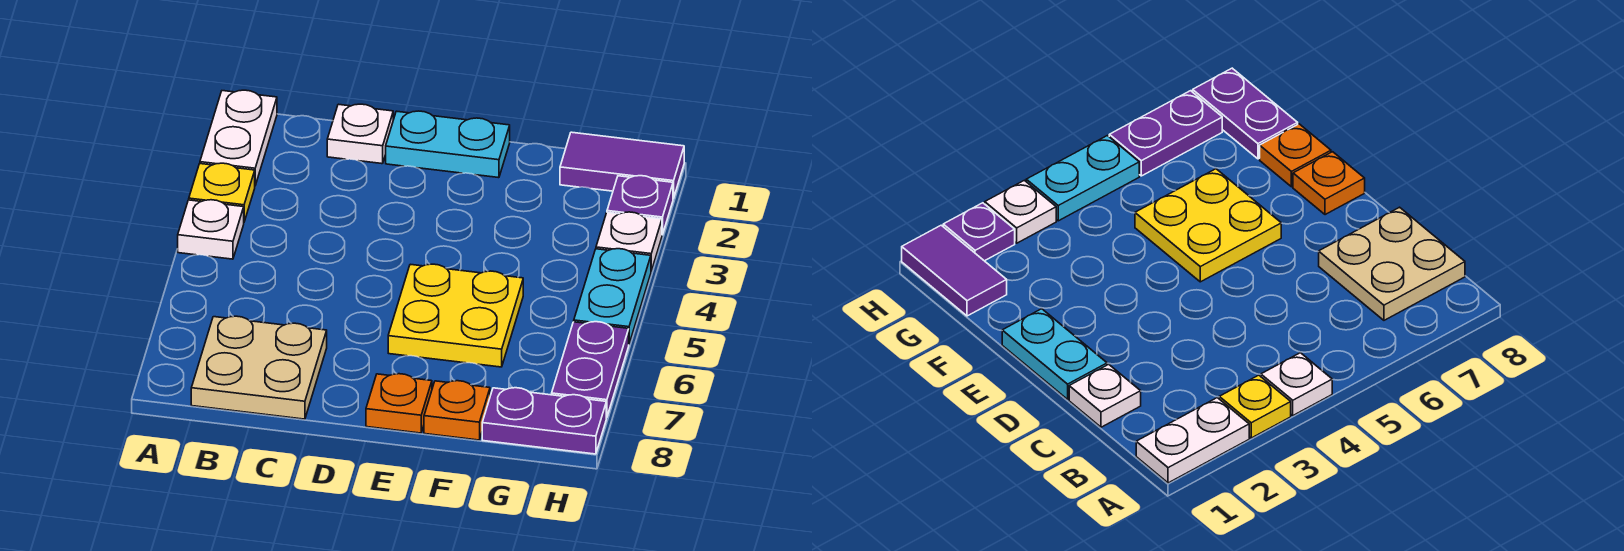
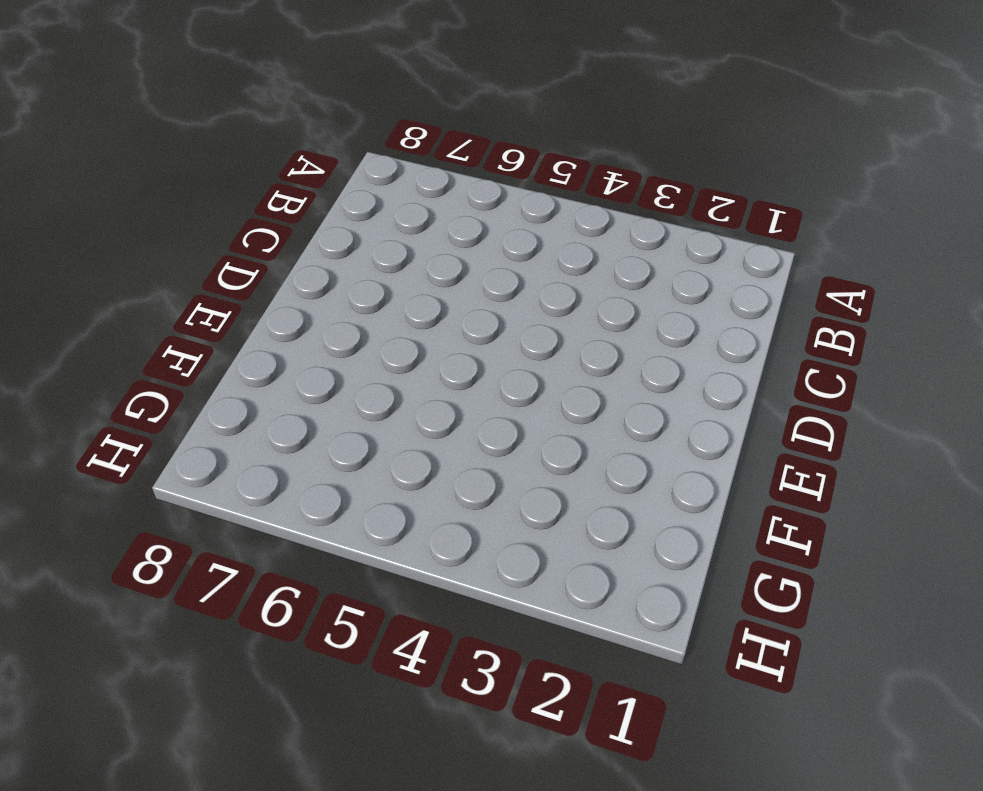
none -> white plate A1:A2 level 1
none -> yellow plate A3 level 1
none -> white plate A4 level 1

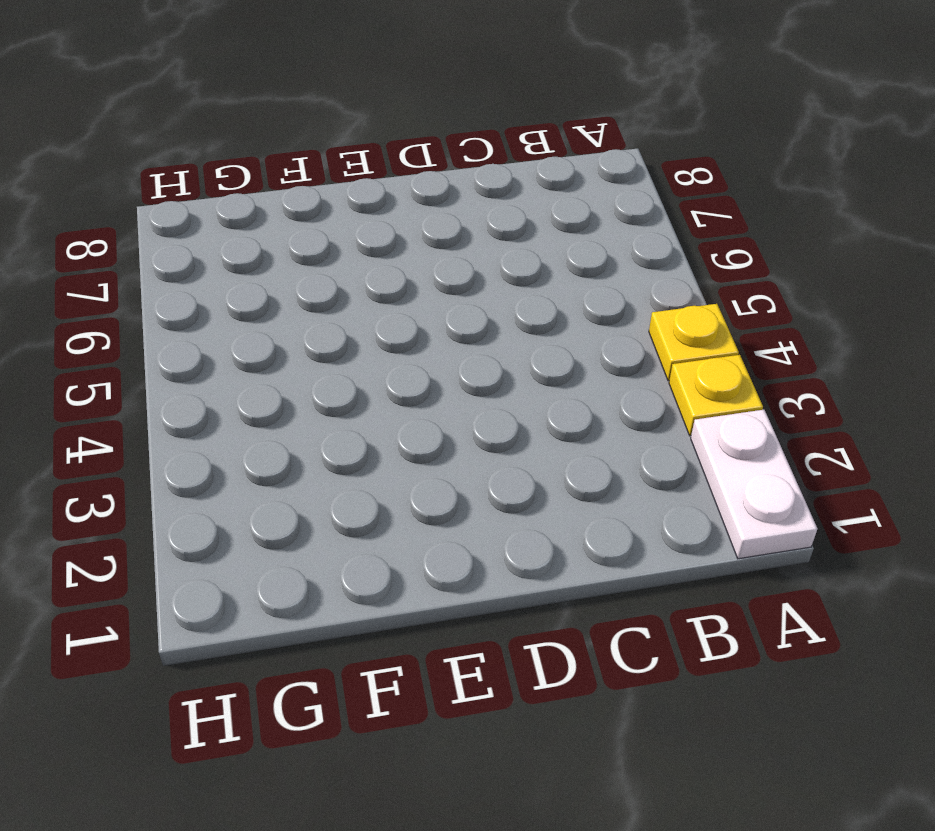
yellow plate A4 level 1 -> white plate A4 level 1
none -> tan plate B7:C8 level 1
none -> white plate C1 level 1
none -> cyan plate D1:E1 level 1

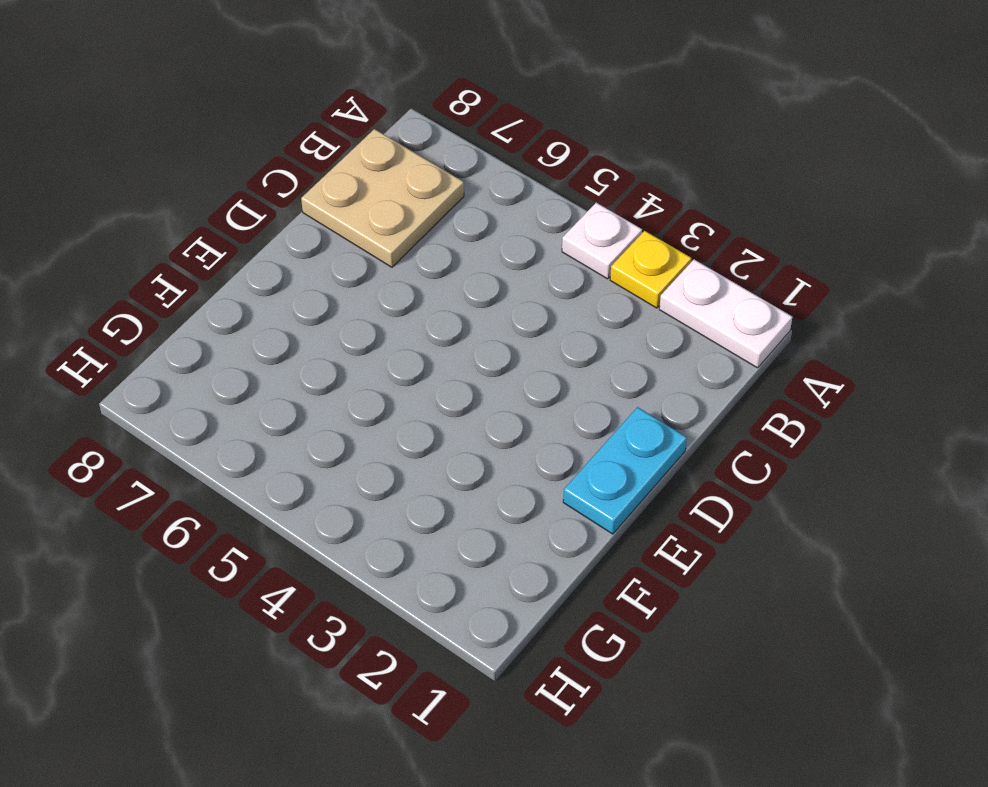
none -> white plate C1 level 1
none -> yellow plate E5:F6 level 1
none -> orange plate E8 level 1

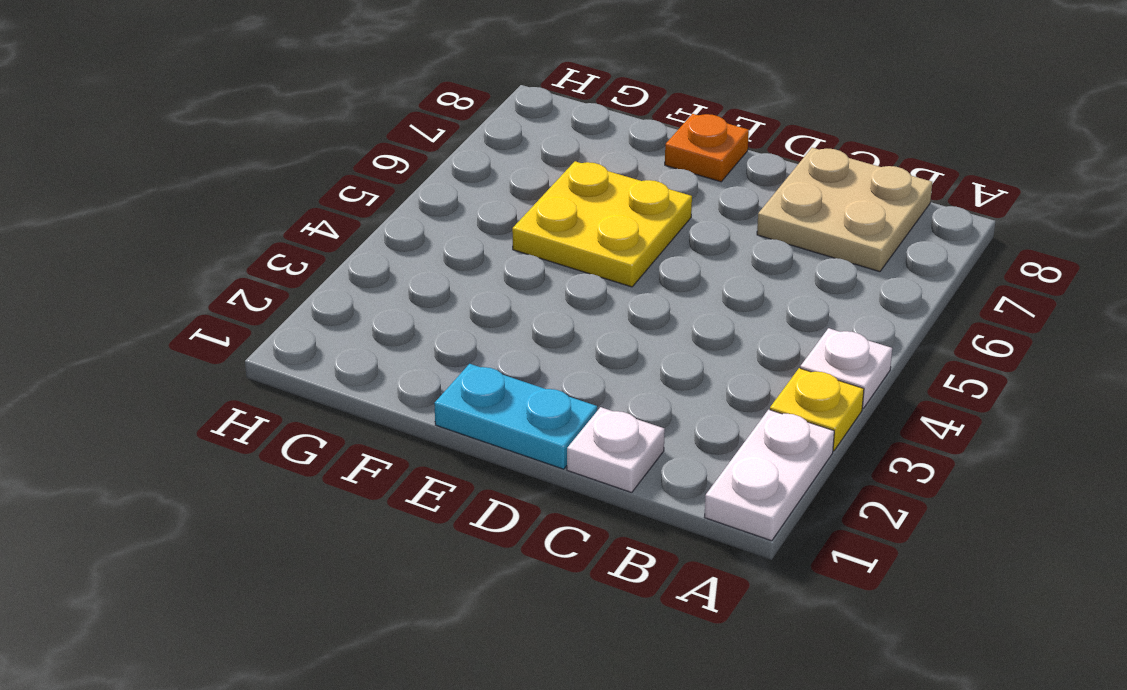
none -> orange plate F8 level 1
none -> purple tile G1:H1 level 1
none -> purple plate G8:H8 level 1

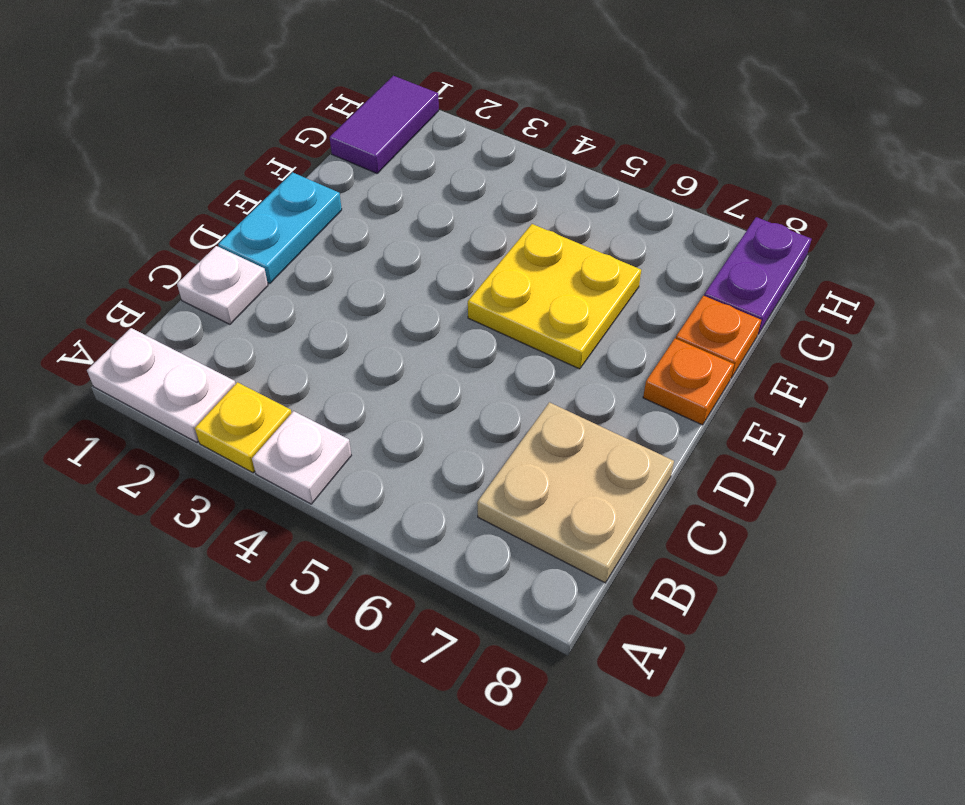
none -> purple plate H2 level 1
none -> white plate H3 level 1
none -> cyan plate H4:H5 level 1

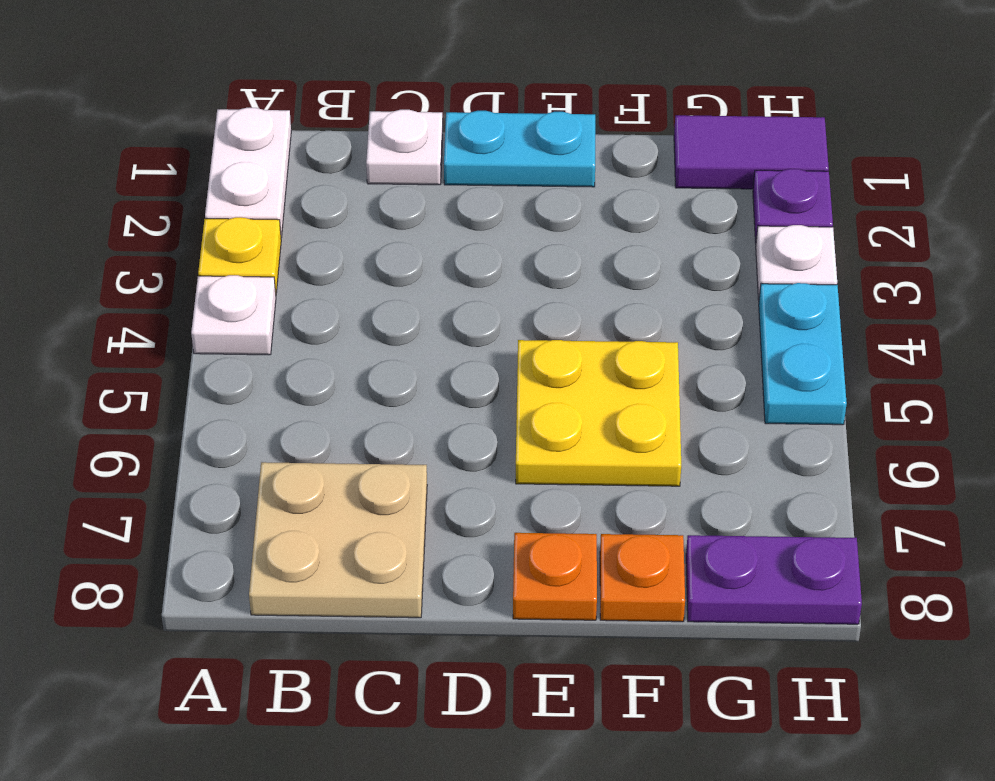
none -> purple plate H6:H7 level 1

